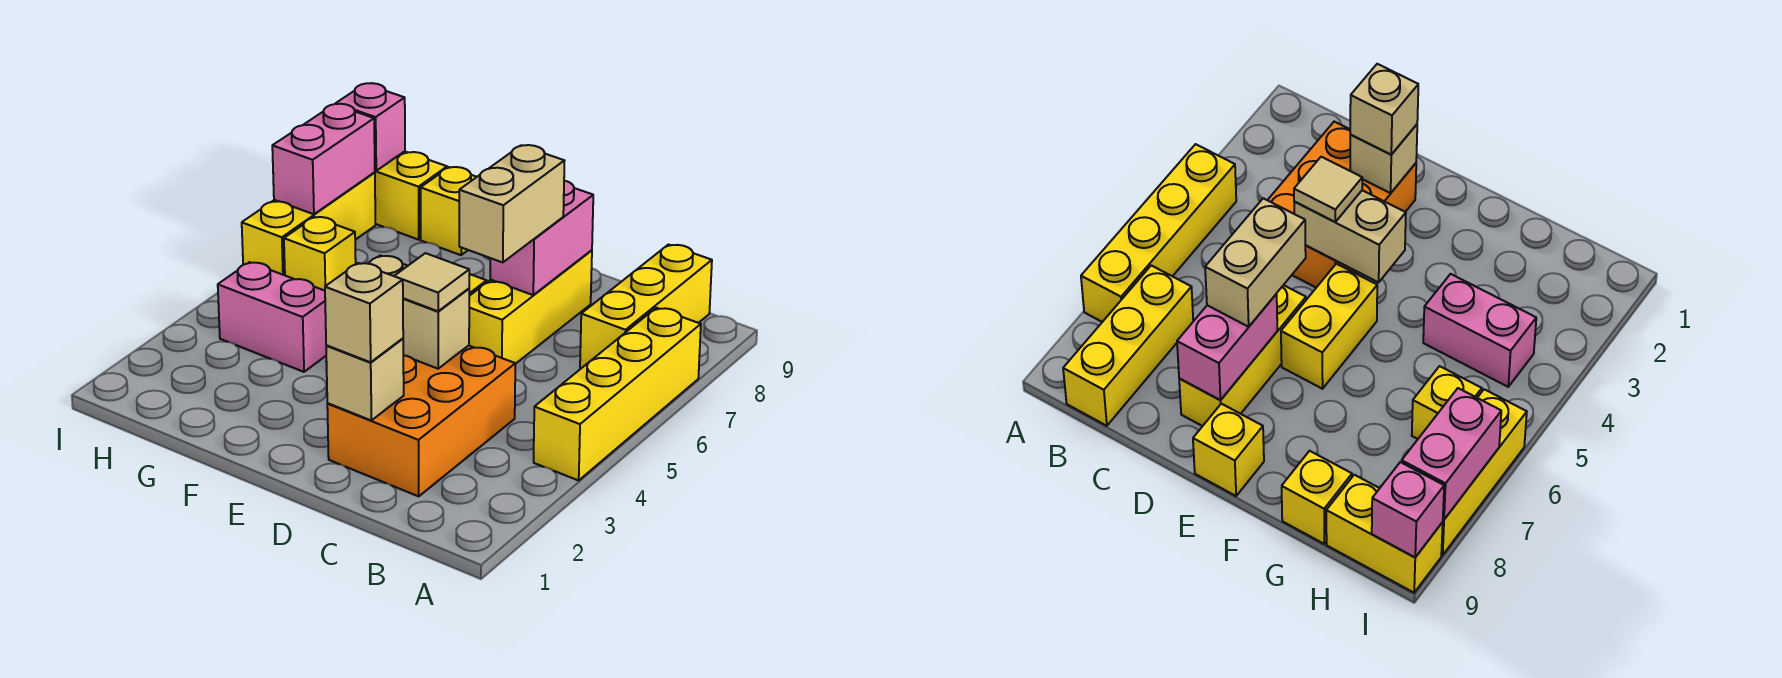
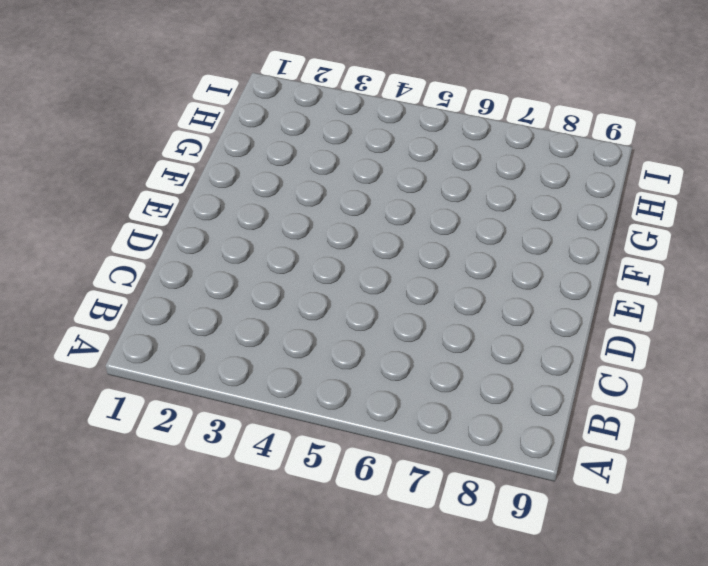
none -> yellow brick A4:A7 level 1
none -> yellow brick B7:B9 level 1
none -> orange brick C2:D4 level 1

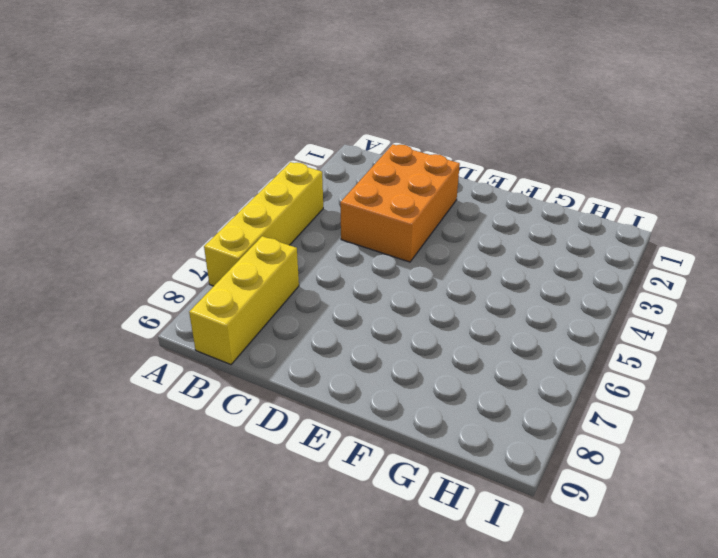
none -> yellow brick D6:D8 level 1
none -> yellow brick E5:E6 level 1
none -> yellow brick E9 level 1

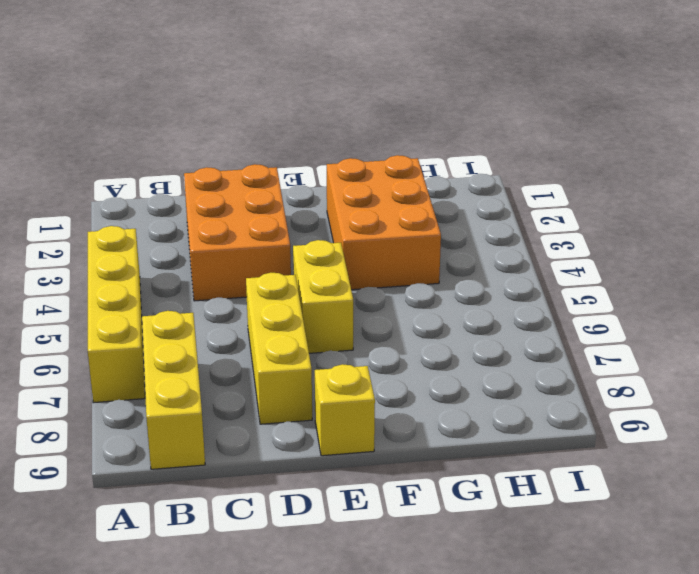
orange brick F2:G4 level 1 -> pink brick G4:H4 level 1
none -> yellow brick G9 level 1
none -> yellow brick H6 level 1
none -> yellow brick H9:I9 level 1

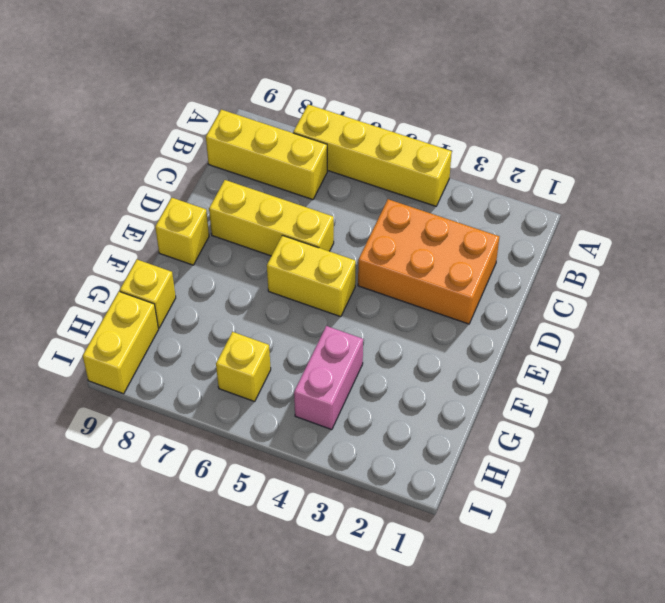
none -> yellow brick I6:I8 level 1
none -> tan brick D2 level 2
none -> tan brick D4:E4 level 2

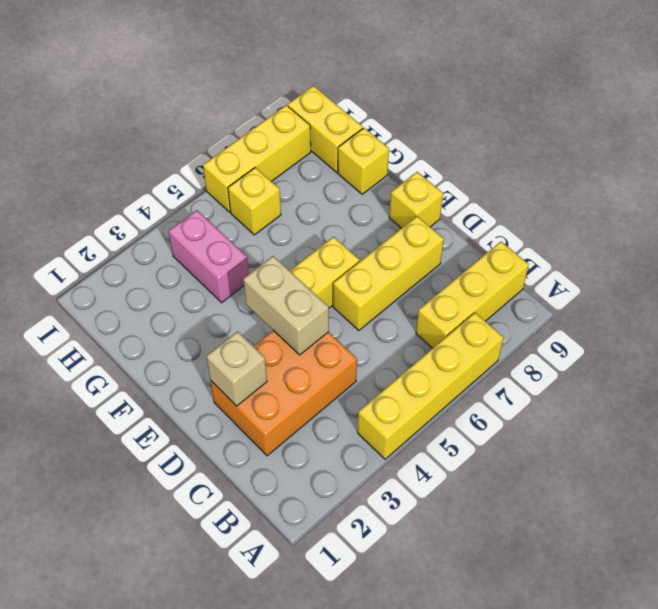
none -> pink brick D7:D8 level 2
none -> pink brick I7:I8 level 2
none -> pink brick I9 level 2

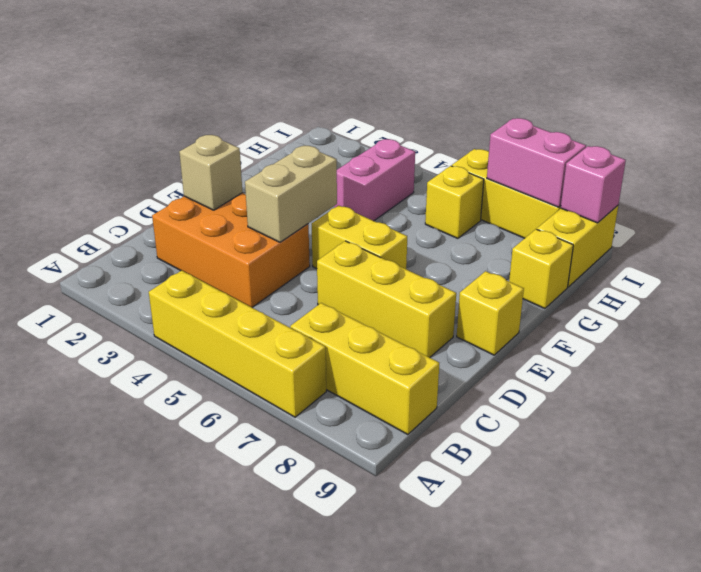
none -> pink brick D7:D8 level 2
none -> tan brick D2 level 3
none -> tan tile D4 level 3

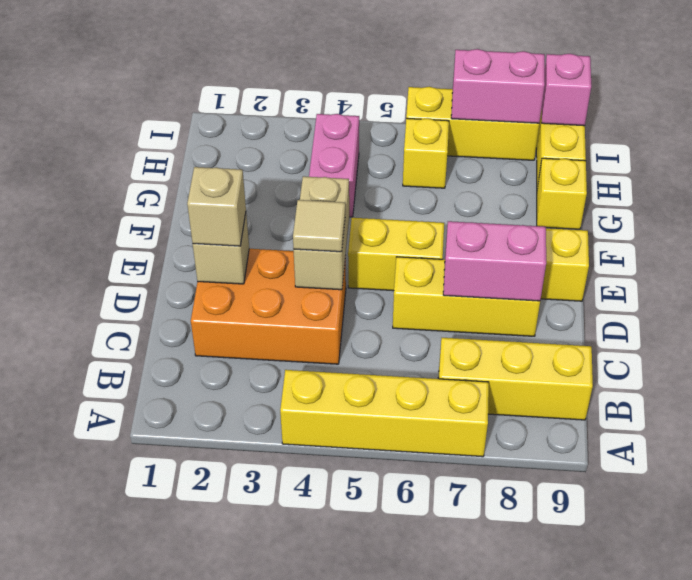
none -> tan brick D6:D7 level 3

